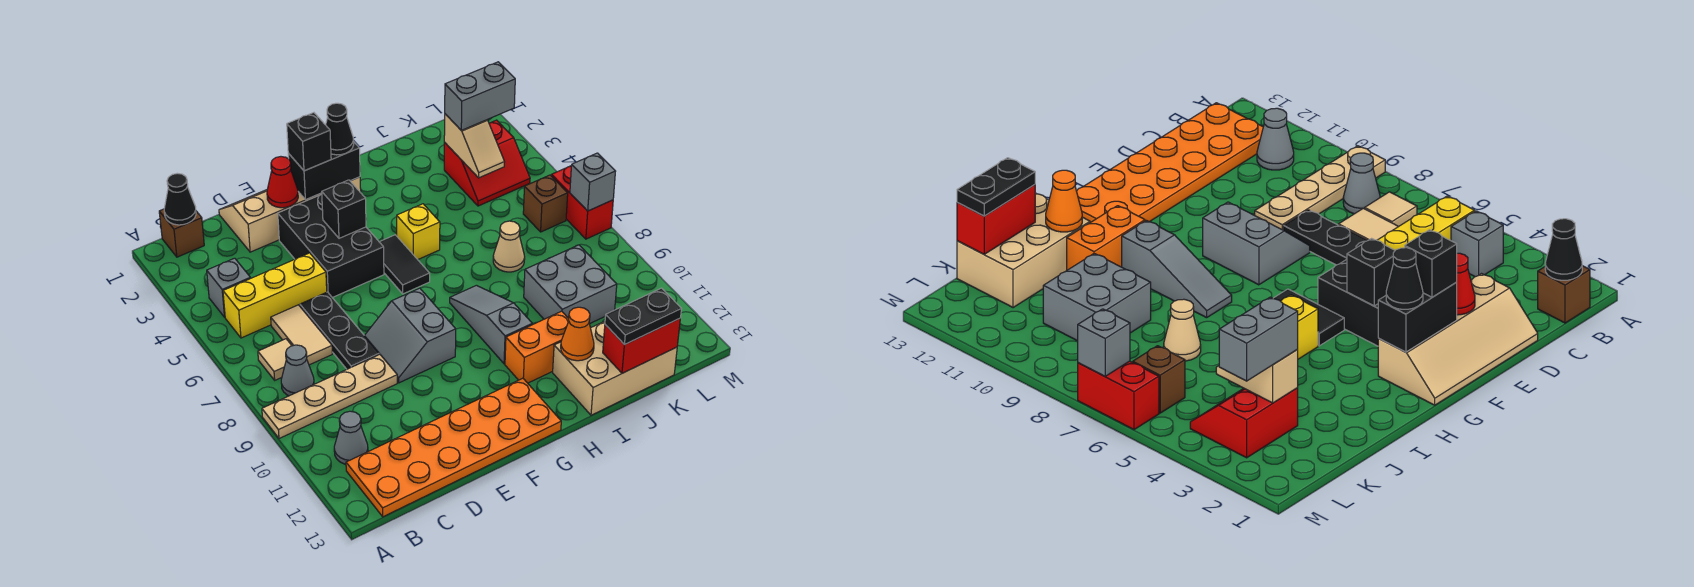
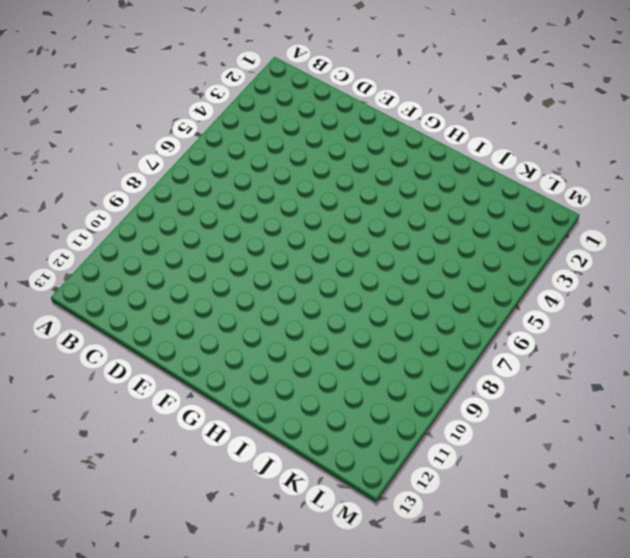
none -> tan plate A9:D9 level 1
none -> brown brick B1 level 1
none -> grey brick B4 level 1
none -> yellow brick B5:D5 level 1

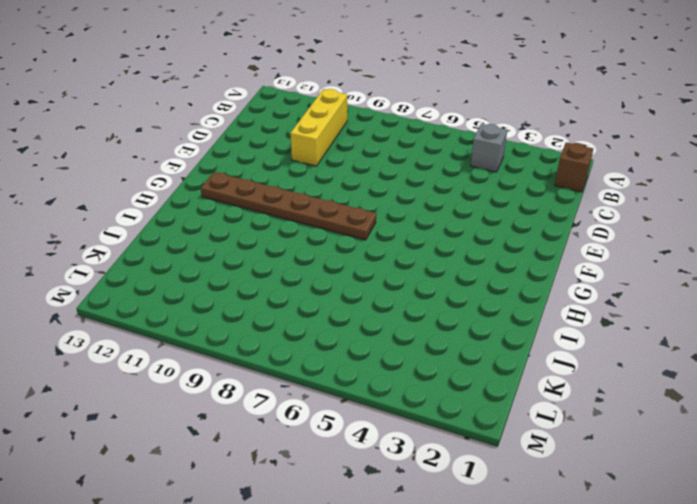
yellow brick B10:D10 level 1 -> yellow brick B5:D5 level 1
brown plate G7:G12 level 1 -> orange plate B12:G13 level 1
none -> tan plate A9:D9 level 1
none -> tan tile B7 level 1
none -> grey cone B8 level 1
none -> grey cone B11 level 1

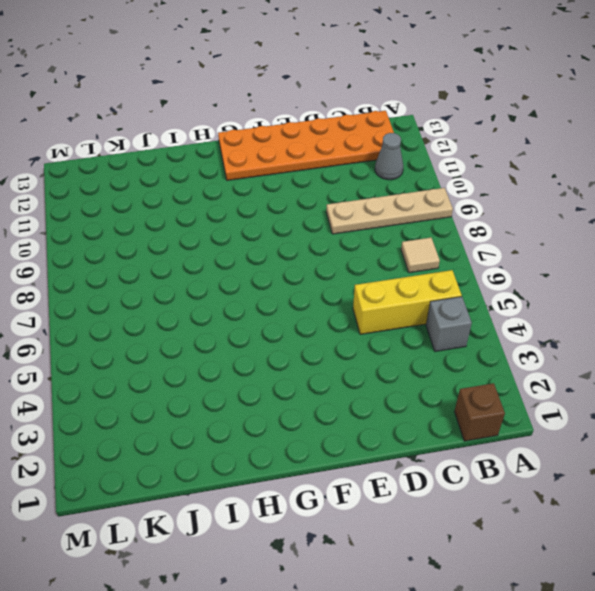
none -> grey cone B8 level 1
none -> tan tile C6:C7 level 1
none -> tan slope D1:G2 level 1 top 2
none -> black plate D6:D8 level 1

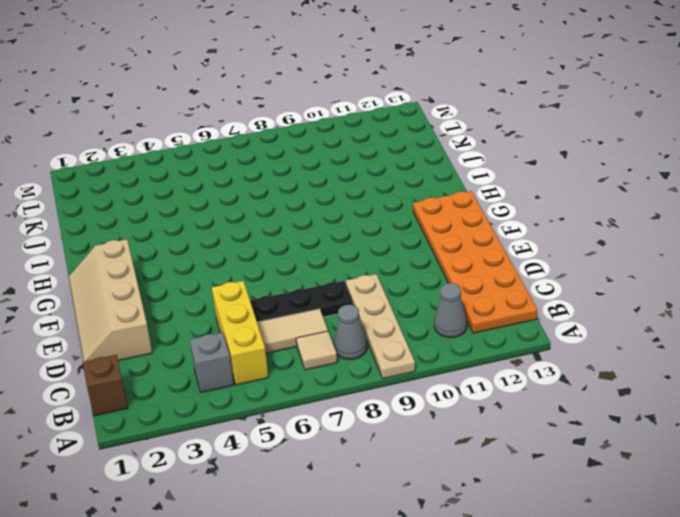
none -> black brick E3:F5 level 1
none -> grey slope E8:F9 level 1 top F
none -> black tile G5:G6 level 1
none -> yellow brick H5 level 1

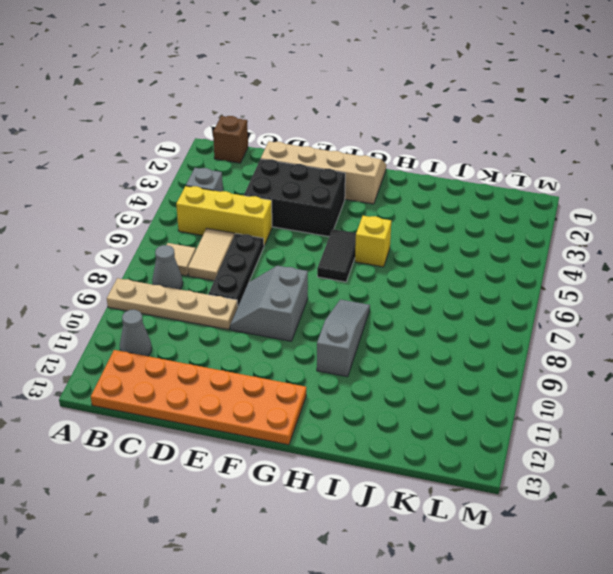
black brick D3:F4 level 1 -> black brick E3:F5 level 1
none -> orange brick H11:I11 level 1
none -> tan brick I12:K13 level 1
none -> tan cone J7 level 1
none -> grey brick J9:K10 level 1

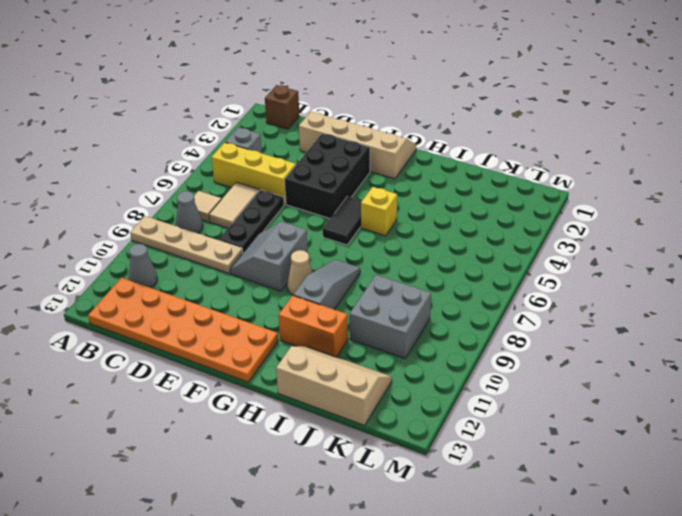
tan cone G9 level 1 -> tan cone J7 level 1
tan slope I12:K13 level 1 top 13 -> tan brick I12:K13 level 1
none -> red slope K3:L4 level 1 top 3
none -> brown brick L6 level 1
none -> red brick M6:M7 level 1
none -> black cone B1 level 2

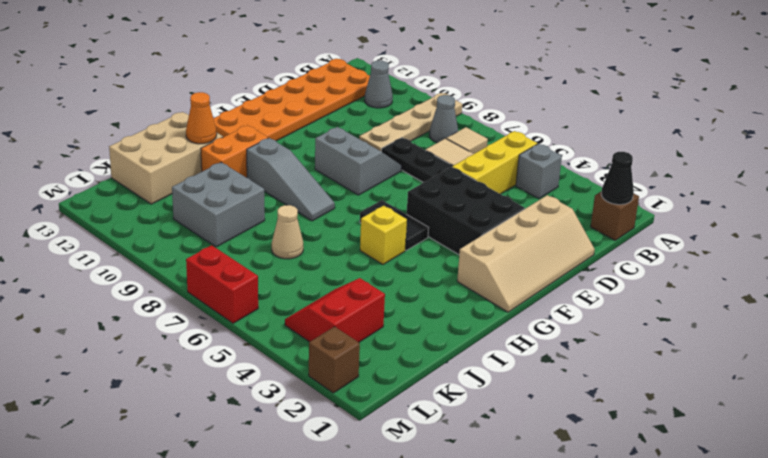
brown brick M2 level 1 -> brown brick L6 level 1
none -> red cone E2 level 2
none -> black brick F2:G2 level 2
none -> black brick F4 level 2
none -> red brick J13:K13 level 2

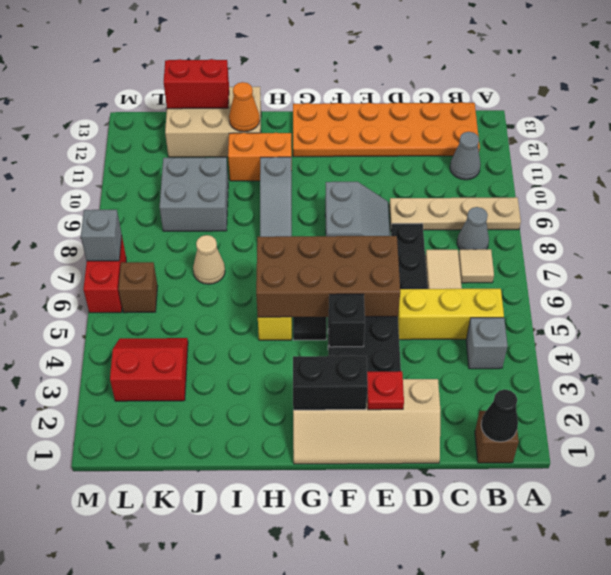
red plate E2 level 2 -> red cone E2 level 2
brown brick E5:H6 level 2 -> none
none -> tan slope K3:K4 level 2 top 3
none -> black brick F2 level 3
none -> black cone G2 level 3
none -> black plate J13:K13 level 3

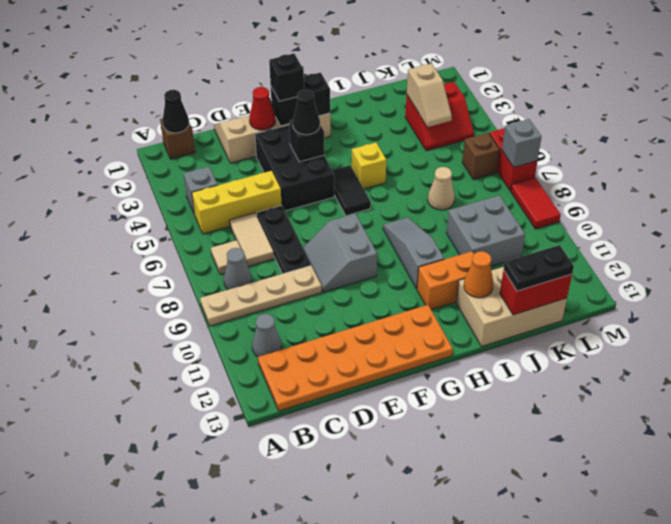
black cone F4 level 3 -> black cone G2 level 3
red tile M8:M9 level 1 -> none
none -> grey brick K3:L3 level 3

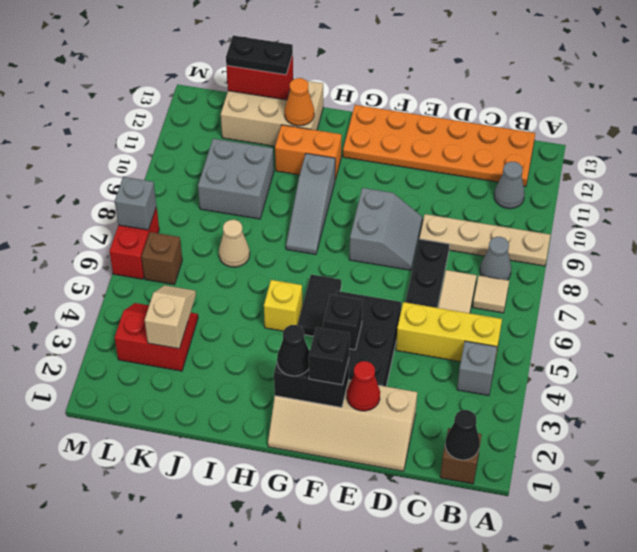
none -> grey brick K3:L3 level 3

